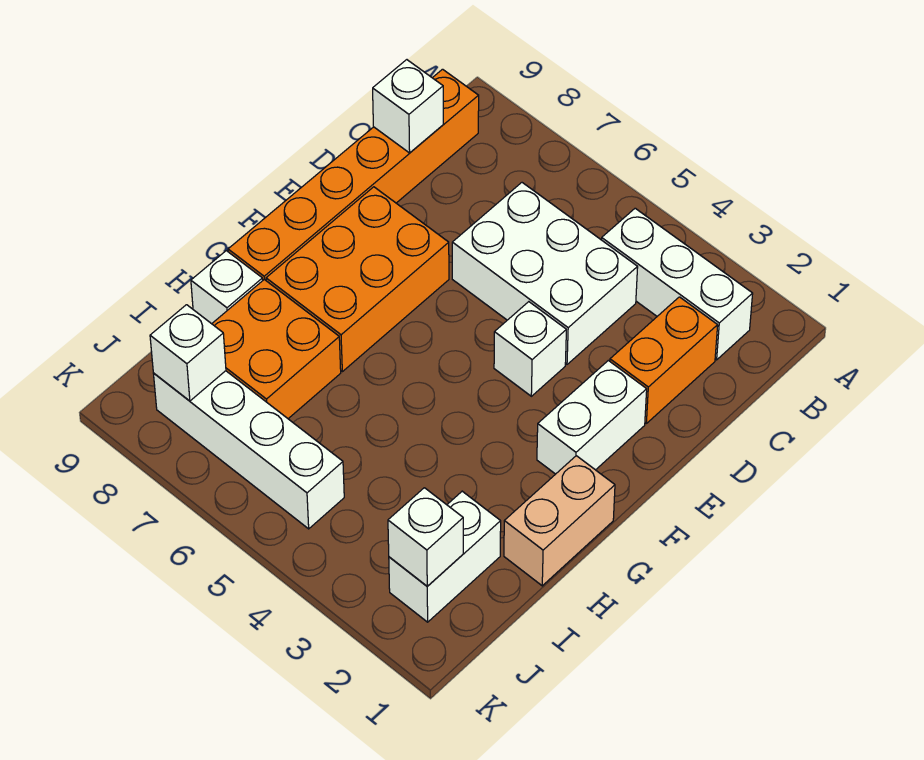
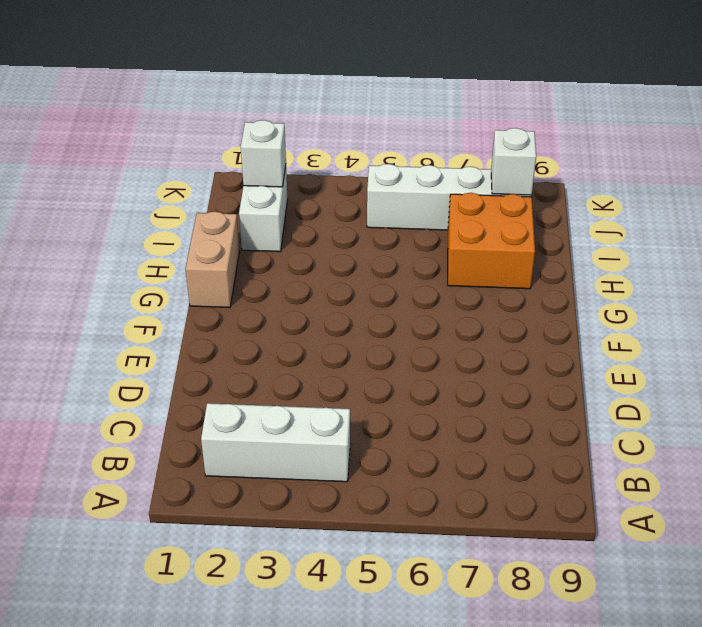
none -> orange brick B9:G9 level 1
none -> orange brick C2:D2 level 1
none -> white brick C4:D6 level 1

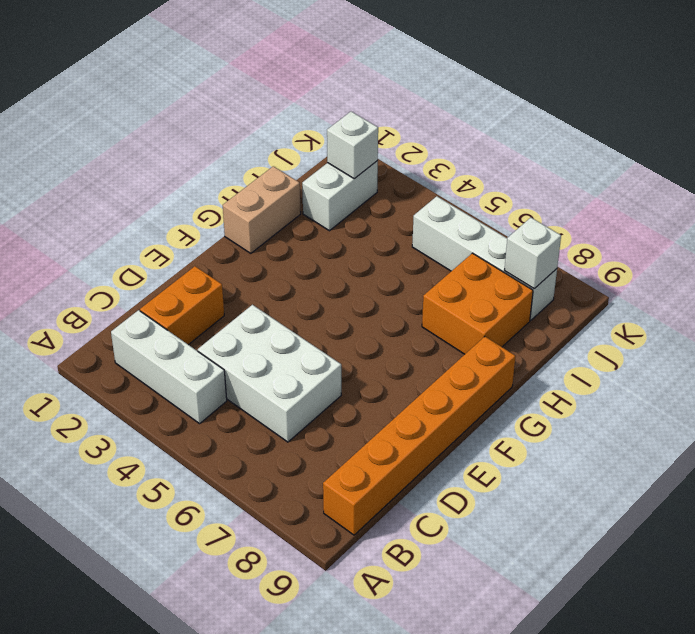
none -> white brick E2:F2 level 1
none -> white brick E4 level 1
none -> orange brick E7:G8 level 1

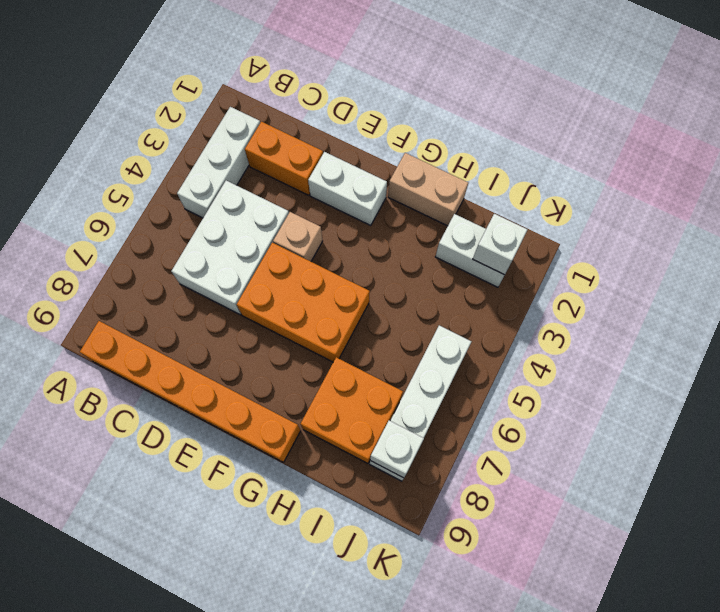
tan brick E4 level 1 -> white brick E4 level 1
orange brick E5:G6 level 1 -> orange brick E7:G8 level 1
none -> white brick H9 level 1
none -> white brick C9 level 2

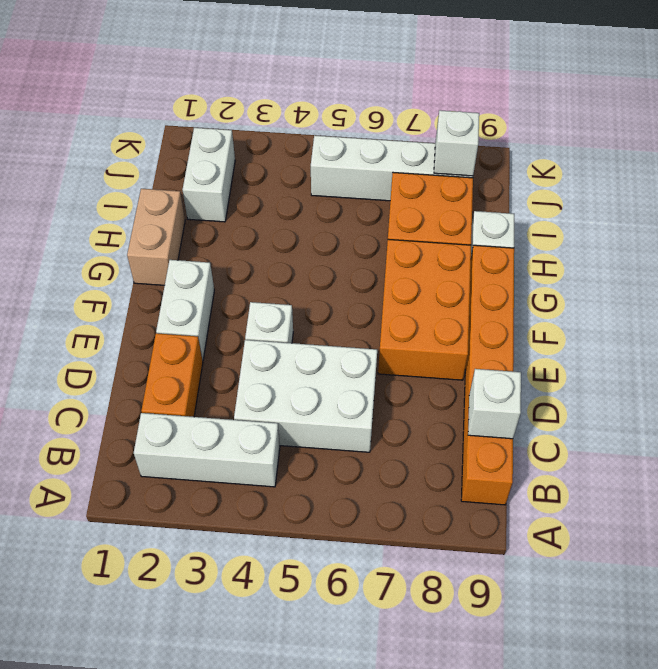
none -> white brick J2 level 2

